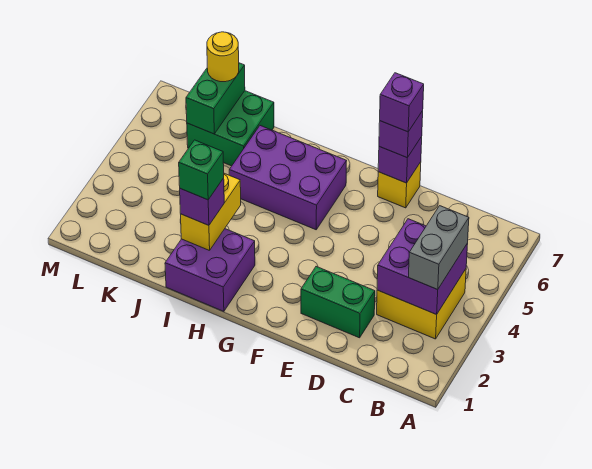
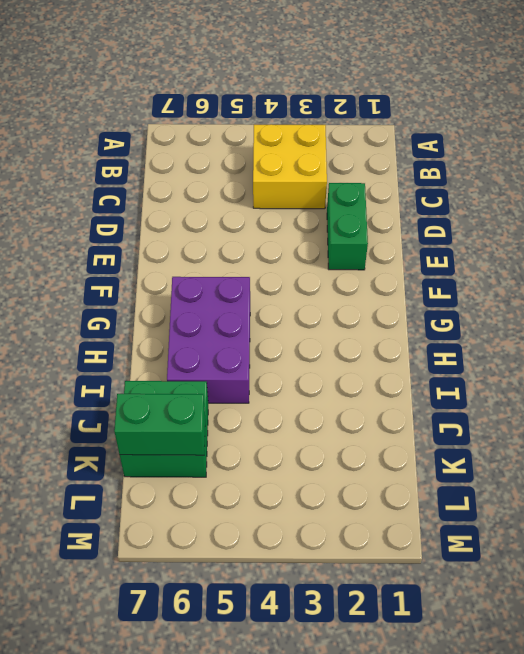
none -> yellow brick E7 level 1
none -> purple brick H1:I2 level 1
none -> purple brick B3:C4 level 2

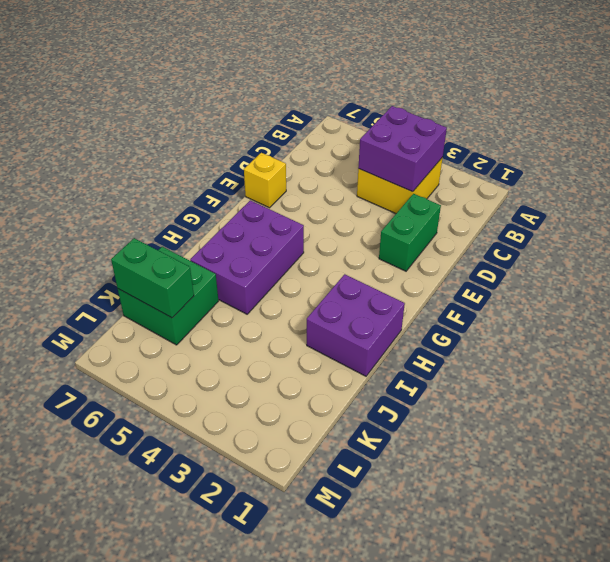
none -> purple brick E7 level 2
none -> yellow brick I2:I3 level 2
none -> grey brick B3:B4 level 3

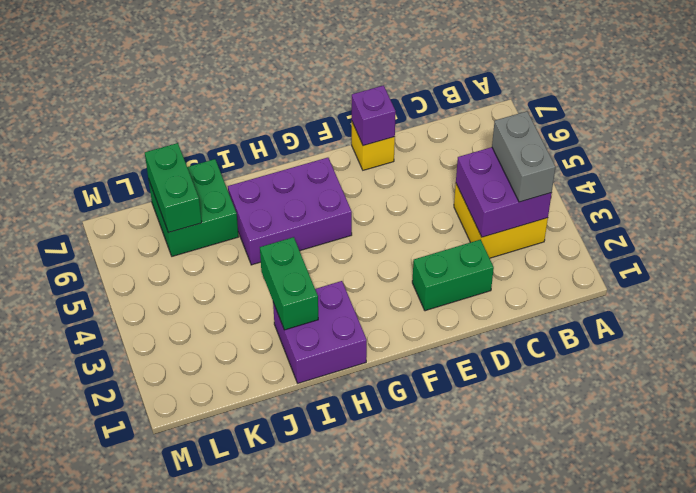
green brick I2:I3 level 2 -> yellow brick I2:I3 level 2
none -> purple brick E7 level 3
none -> purple brick I2 level 3
none -> yellow round brick K7 level 3

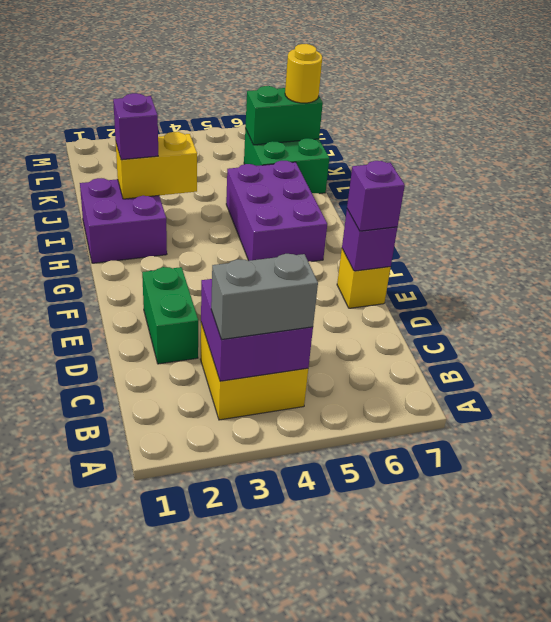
none -> purple brick E7 level 4
none -> green brick I2 level 4

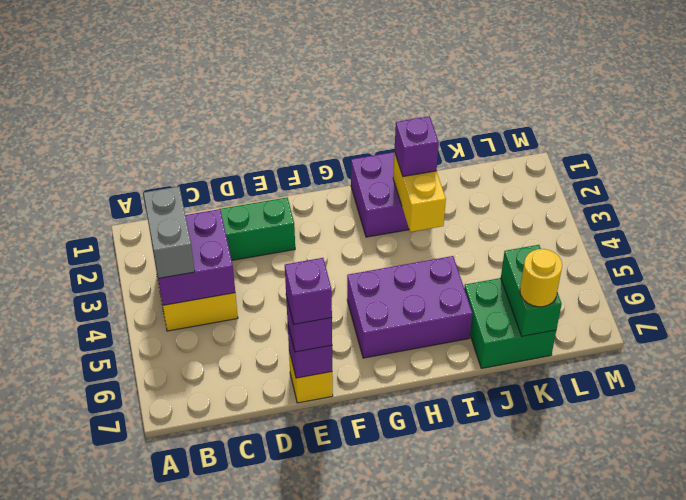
none -> green brick I2 level 4

